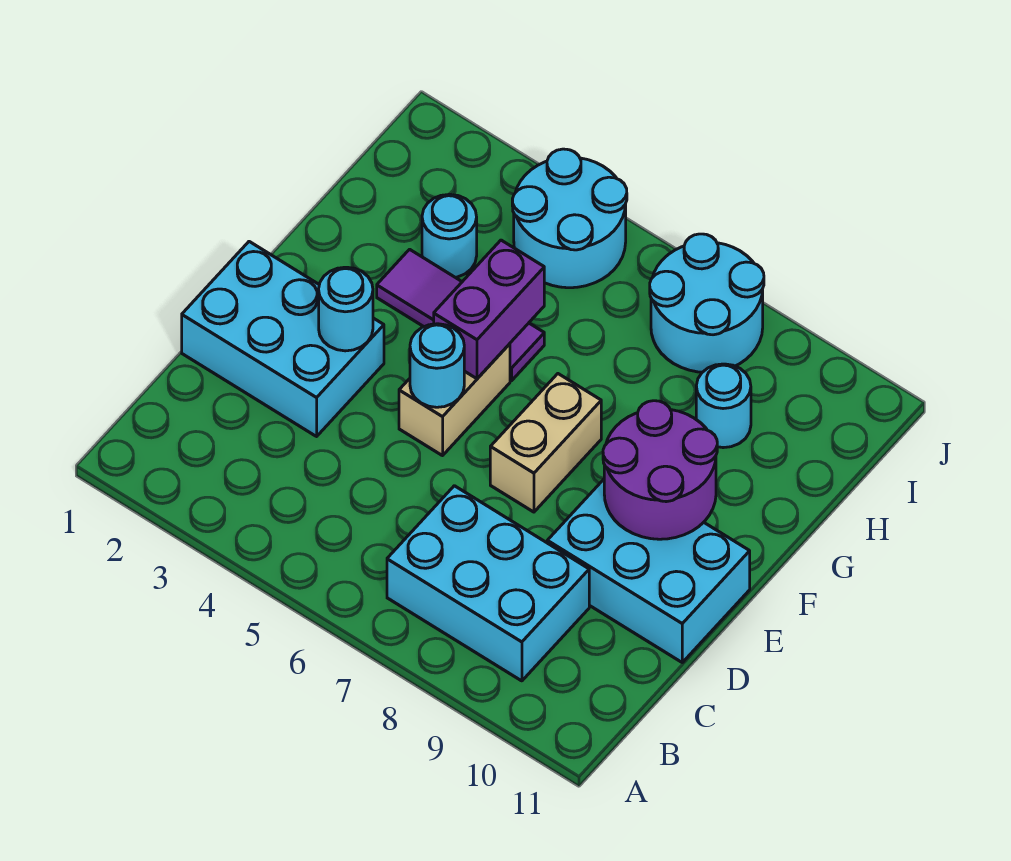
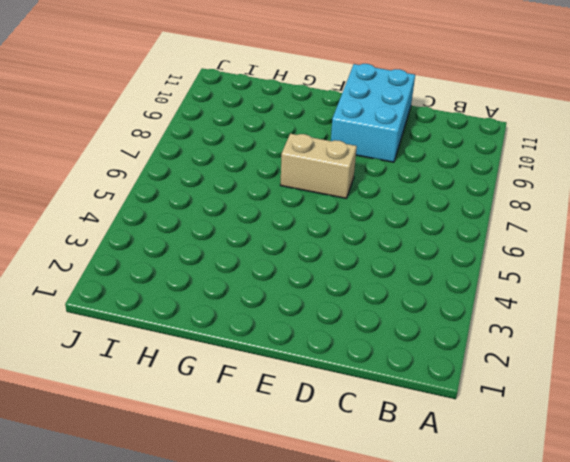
none -> cyan brick B7:C9 level 1
none -> cyan brick D1:E3 level 1
none -> tan brick E5:F5 level 1

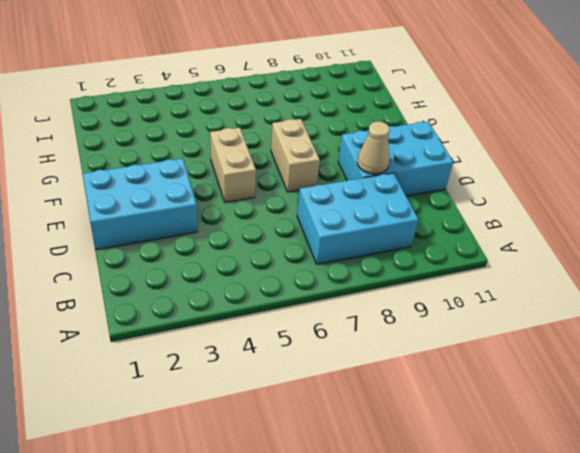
tan cone D9 level 2 -> none
none -> purple tile G3:G5 level 1
none -> cyan round brick H3 level 1
none -> cyan round brick H9 level 1

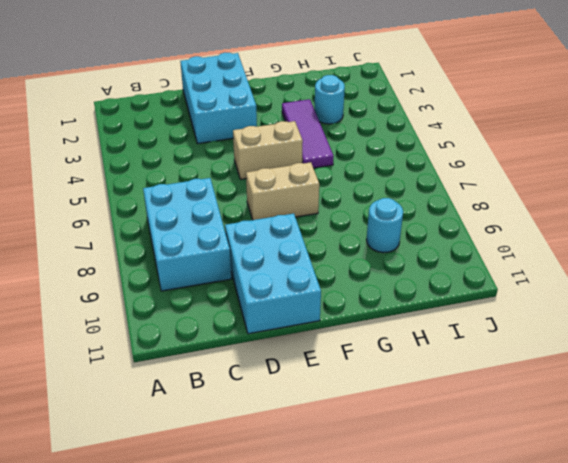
none -> cyan round brick I4:J5 level 1
none -> cyan round brick I7:J8 level 1
none -> cyan round brick E3 level 2

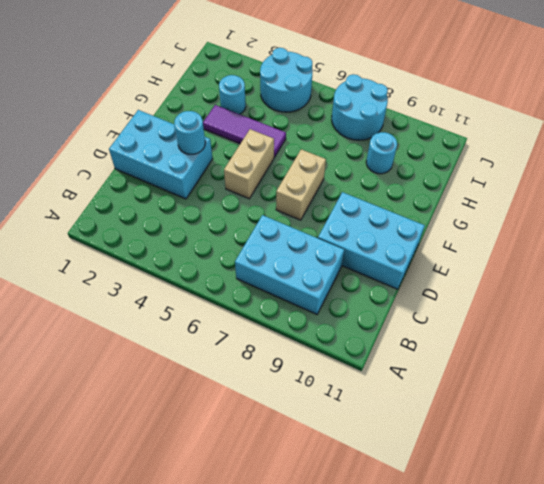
none -> cyan round brick E5 level 2
none -> purple round brick E9:F10 level 2
none -> purple brick F5:G5 level 2

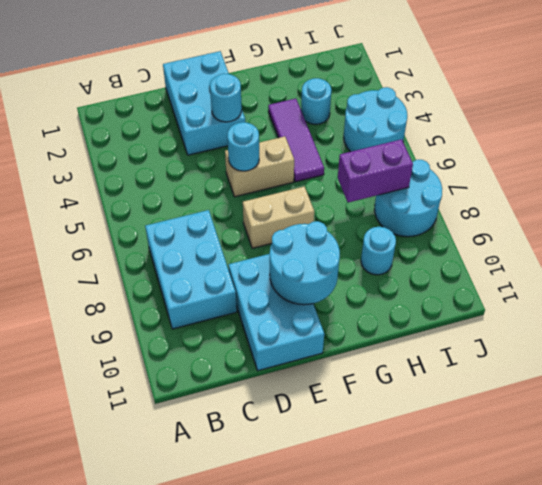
cyan round brick E9:F10 level 2 -> purple round brick E9:F10 level 2
purple brick H7:I7 level 2 -> purple brick F5:G5 level 2

